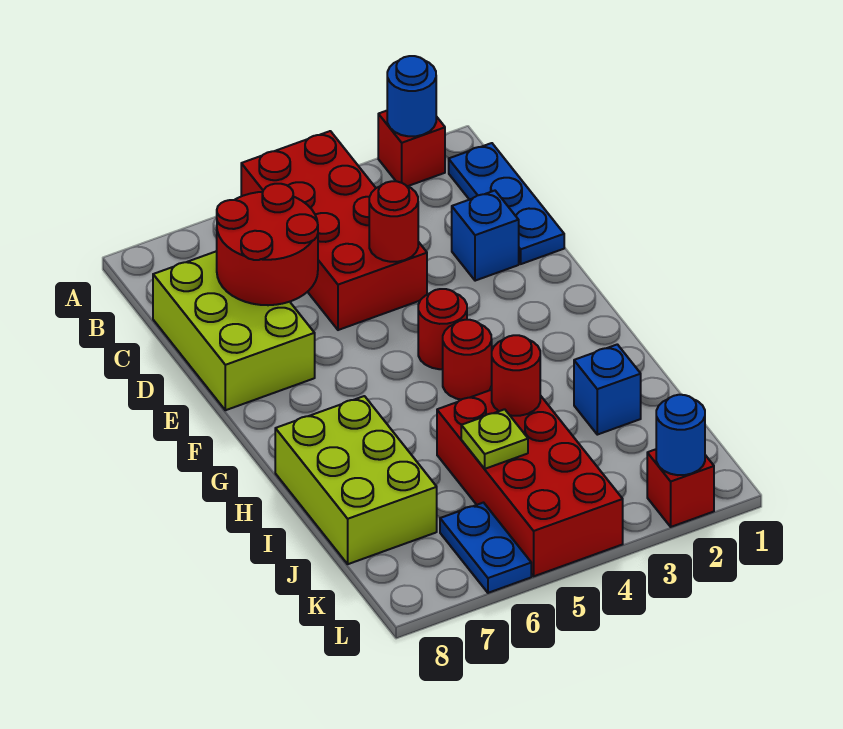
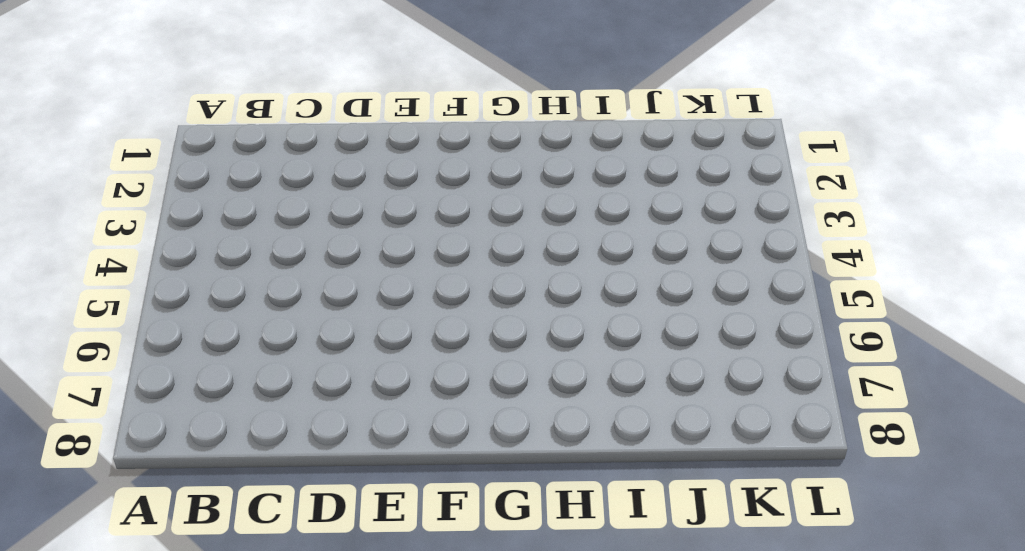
none -> red brick A2 level 1
none -> red brick A4:D5 level 1
none -> blue plate B1:D1 level 1

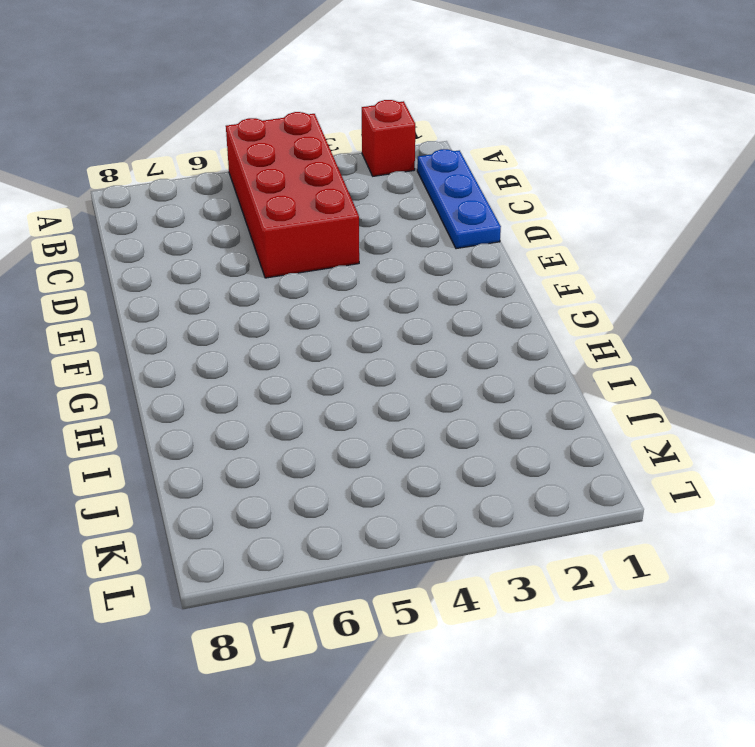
none -> lime brick C7:E8 level 1
none -> blue brick D2 level 1
none -> red round brick F4 level 1

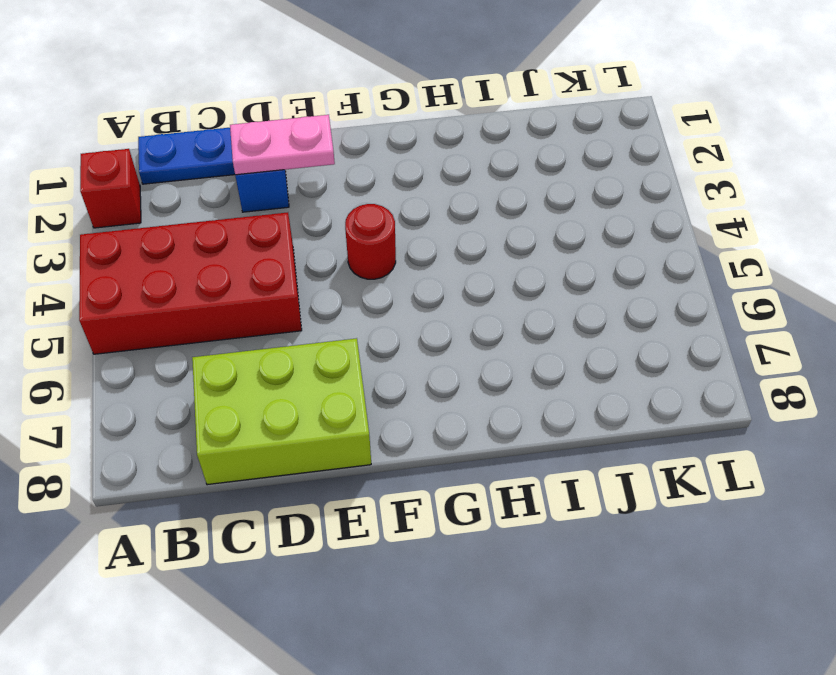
pink plate D2:E2 level 2 -> none
none -> red round brick G4 level 1
none -> lime brick H7:J8 level 1
none -> blue brick I2 level 1

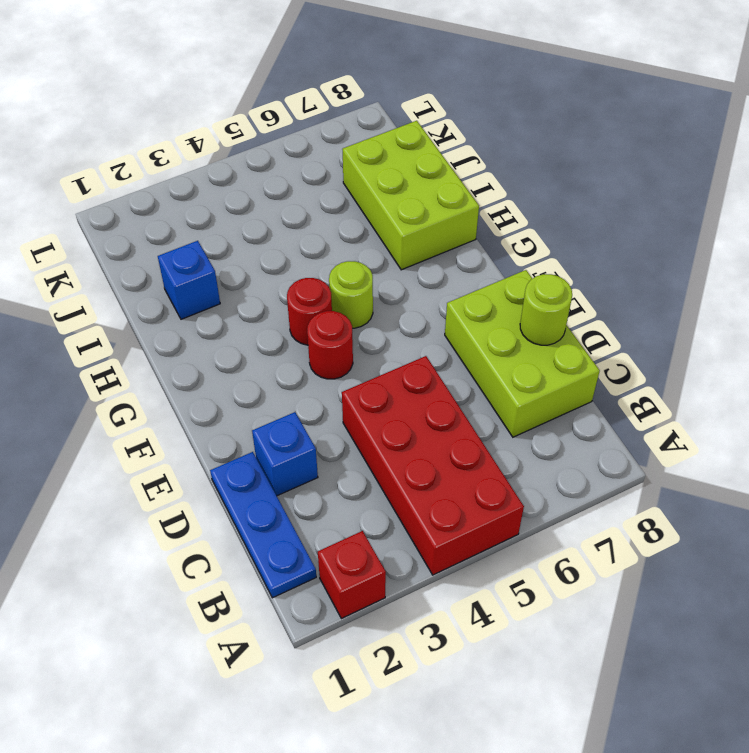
lime round brick D8 level 2 -> none
lime round brick G5 level 1 -> none
none -> red brick I4:L5 level 1
none -> blue plate K6:L6 level 1
none -> red brick L2 level 1

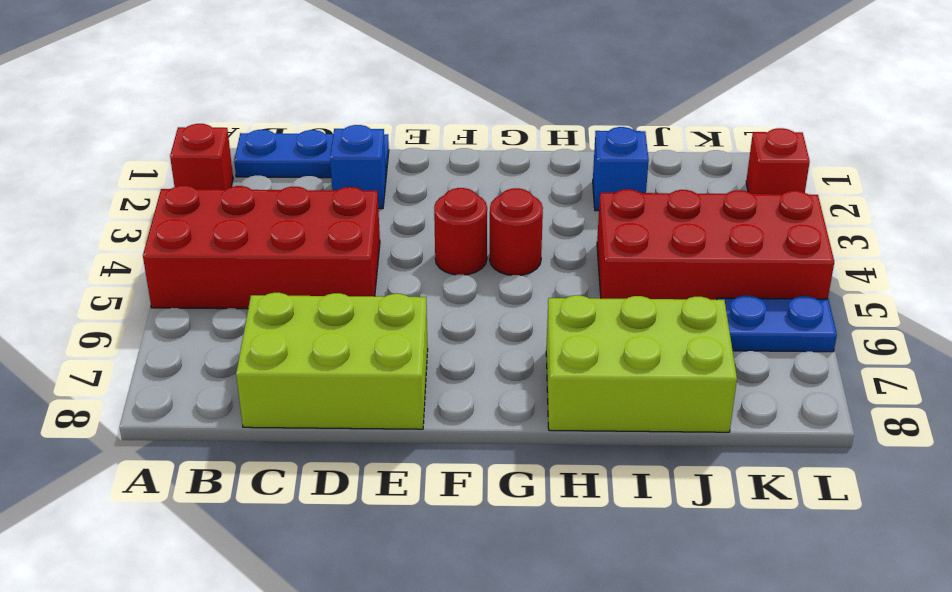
none -> blue round brick A2 level 2
none -> red round brick C6:D7 level 2
none -> red round brick D4 level 2

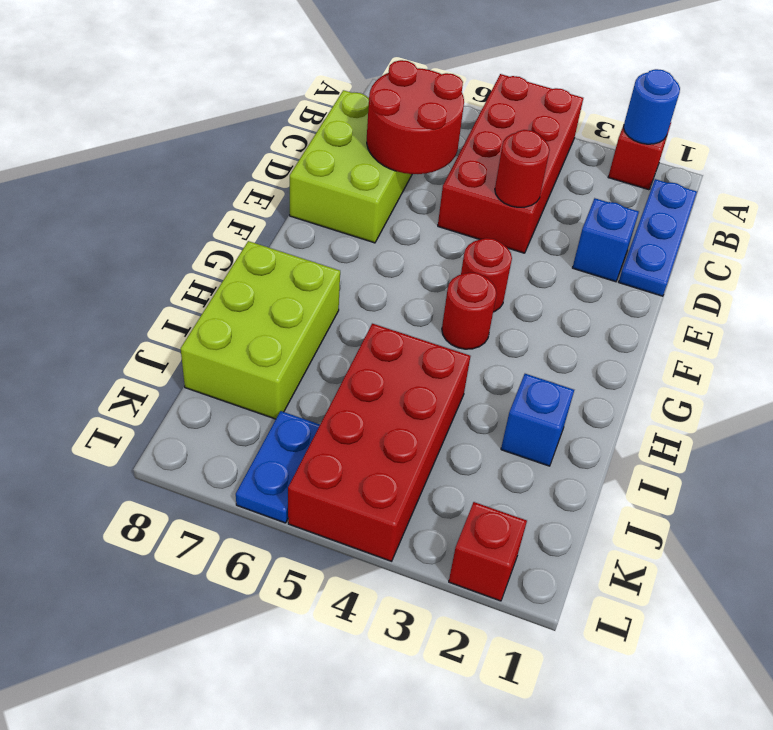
none -> red round brick I4 level 2
none -> lime plate J5 level 2
none -> blue round brick L2 level 2

